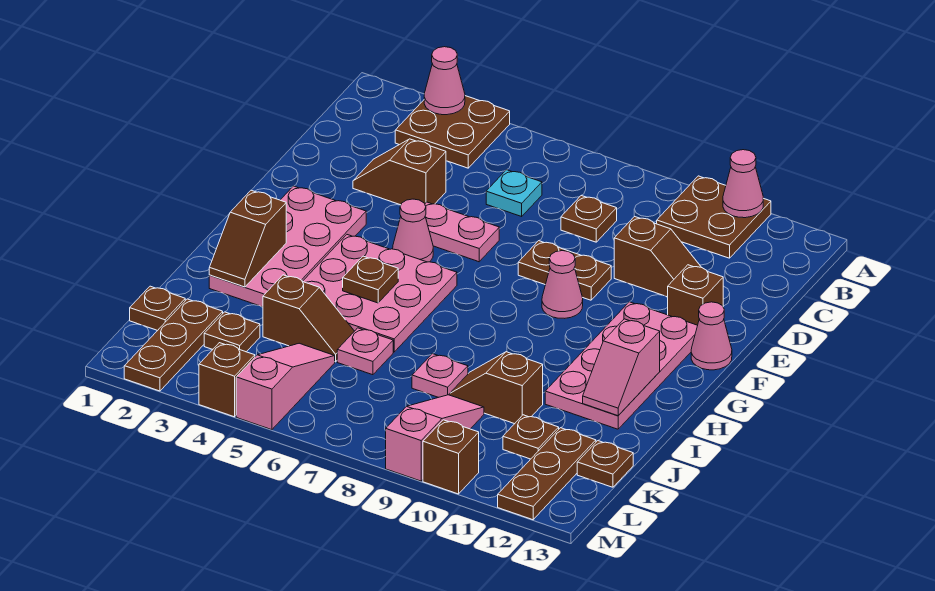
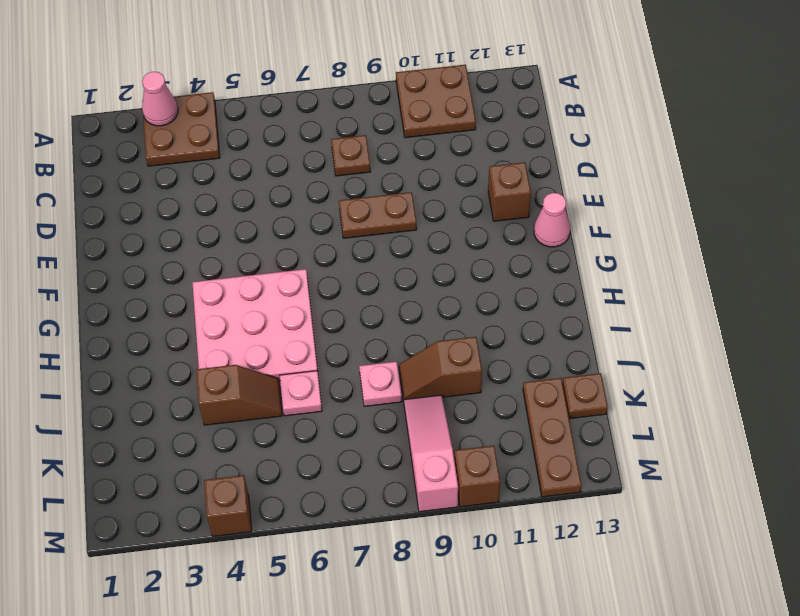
none -> cyan plate C6 level 1
none -> brown slope D3:D4 level 1 top 4
none -> brown slope D10:D11 level 1 top 10
none -> pink plate E5:E6 level 1

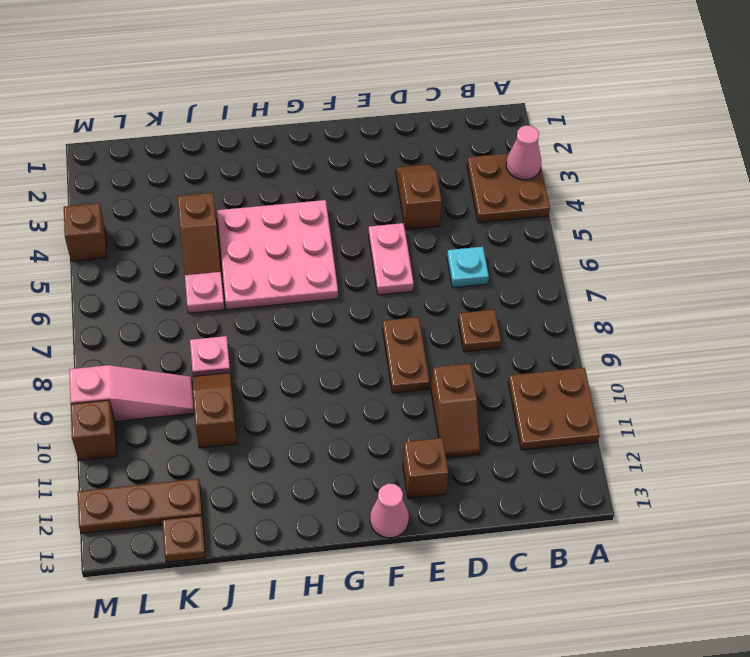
none -> pink plate F2:I3 level 1
none -> pink cone F5 level 1
none -> pink cone F9 level 1
none -> pink plate F11:I12 level 1

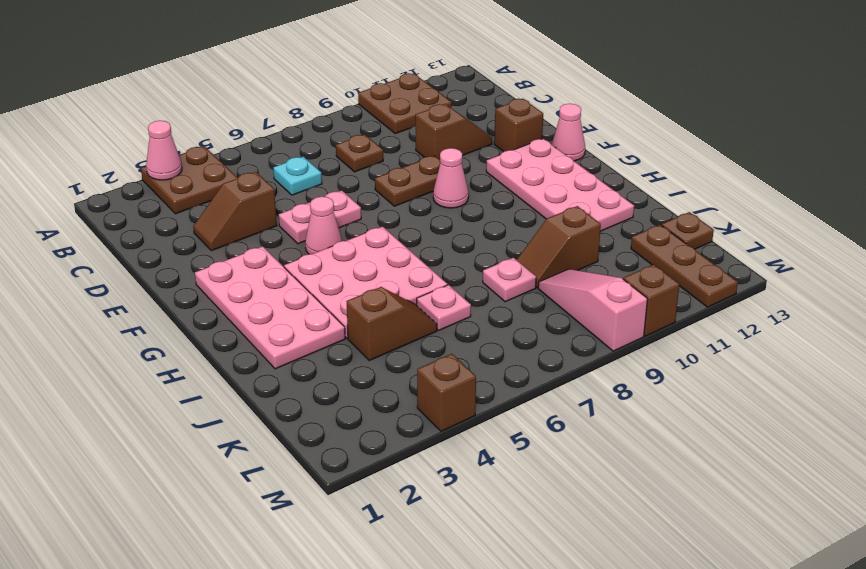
none -> brown plate K1 level 1
none -> brown plate K2:M2 level 1
none -> brown plate K3 level 1
none -> pink slope K5:M5 level 1 top M

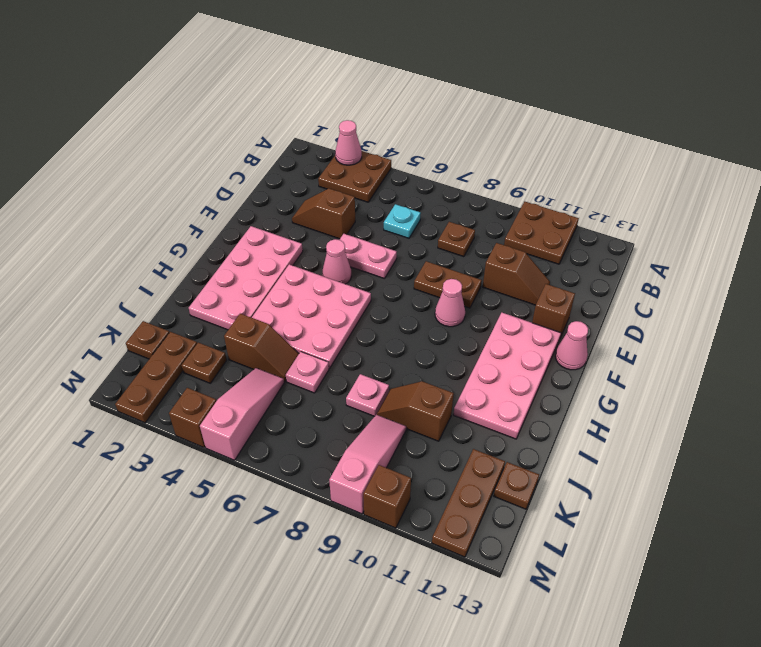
none -> brown plate K11 level 1
none -> pink cone A11 level 2
none -> brown slope H2:I2 level 2 top H
none -> brown plate H5 level 2

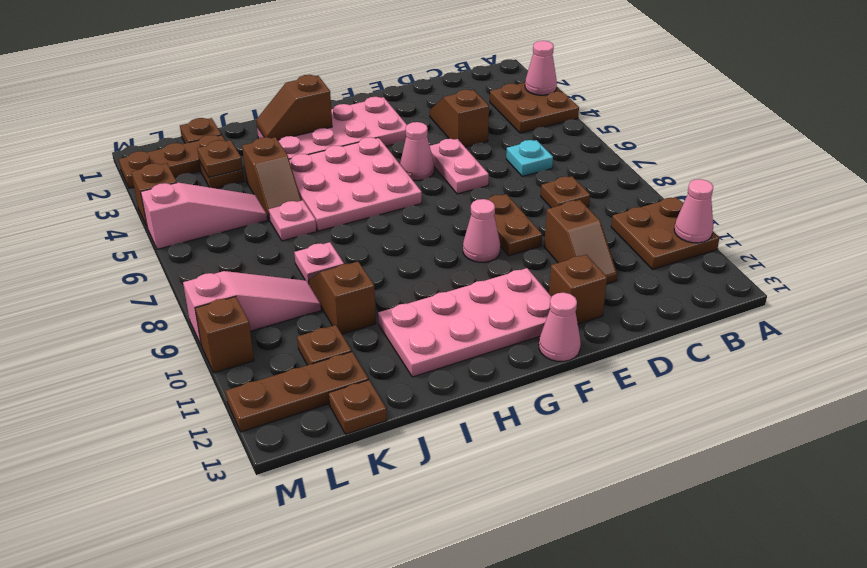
brown plate K3 level 2 -> brown plate H5 level 2
none -> pink slope H12:I12 level 2 top H

